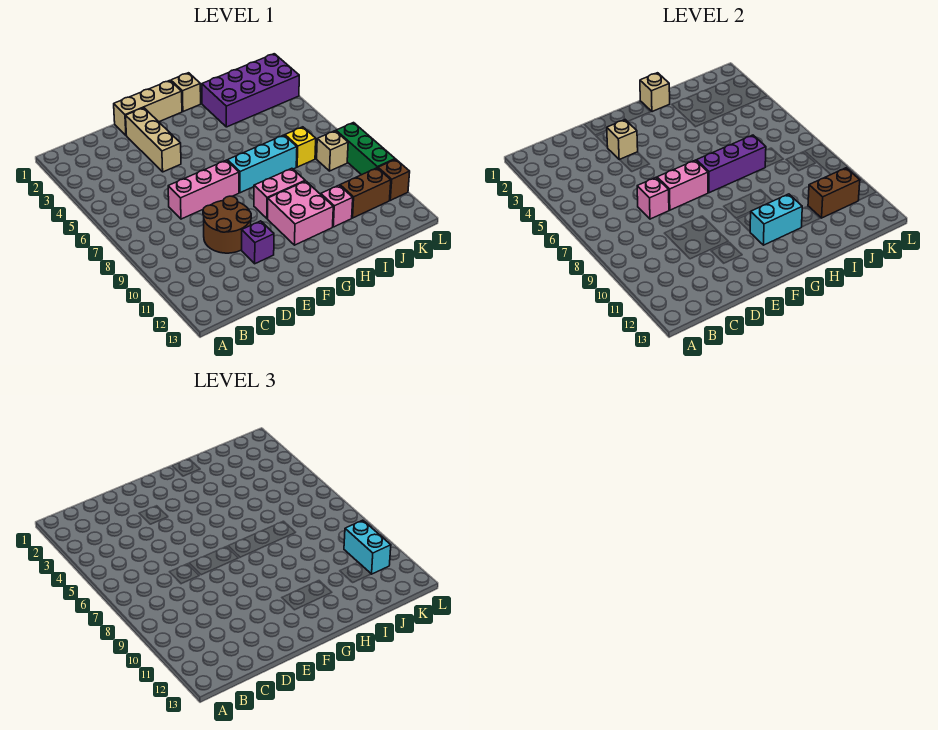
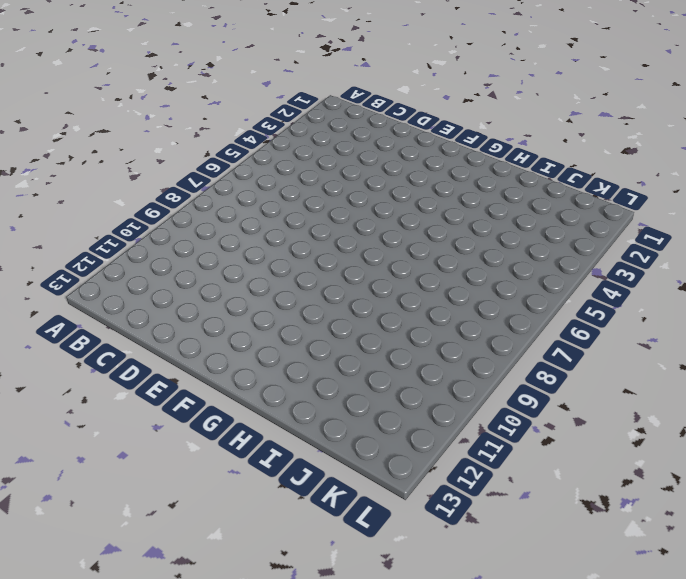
none -> pink brick D7:F7 level 1
none -> brown round brick D9:E10 level 1
none -> tan brick E1:G1 level 1

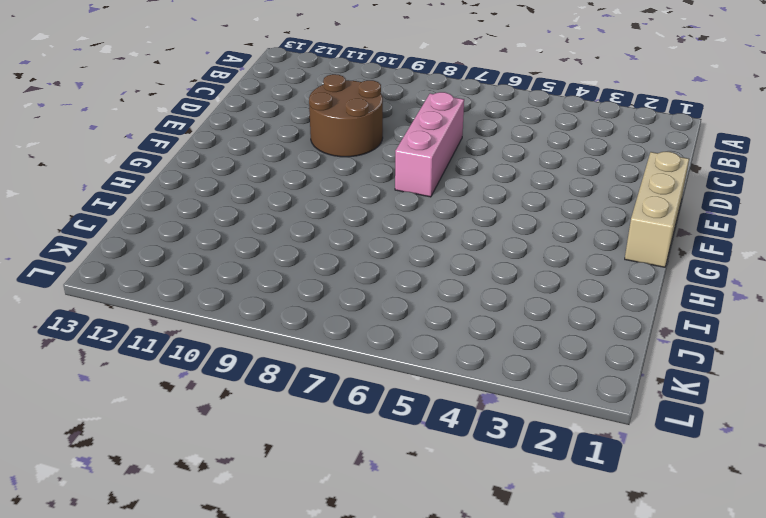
none -> tan brick E2:E4 level 1
none -> purple brick E11 level 1
none -> cyan brick G7:I7 level 1

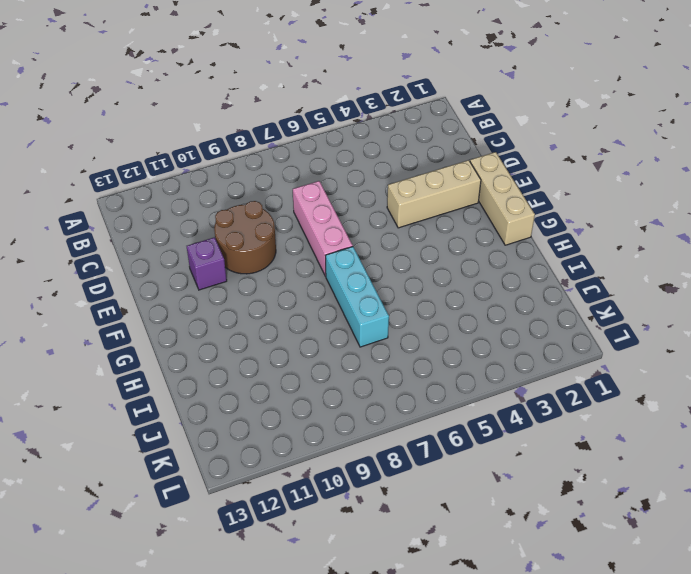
none -> pink brick G9:H9 level 1
none -> pink brick G10:H11 level 1
none -> tan brick H1 level 1

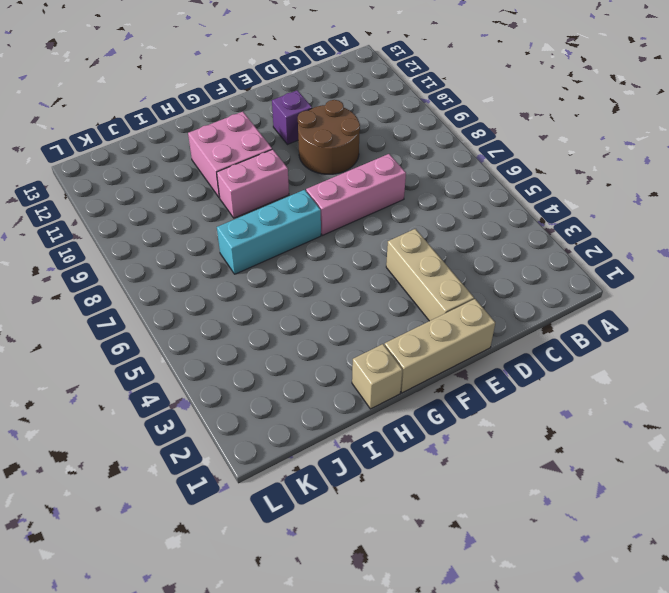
none -> purple brick I2:L3 level 1
none -> pink brick I11 level 1
none -> yellow brick J7 level 1

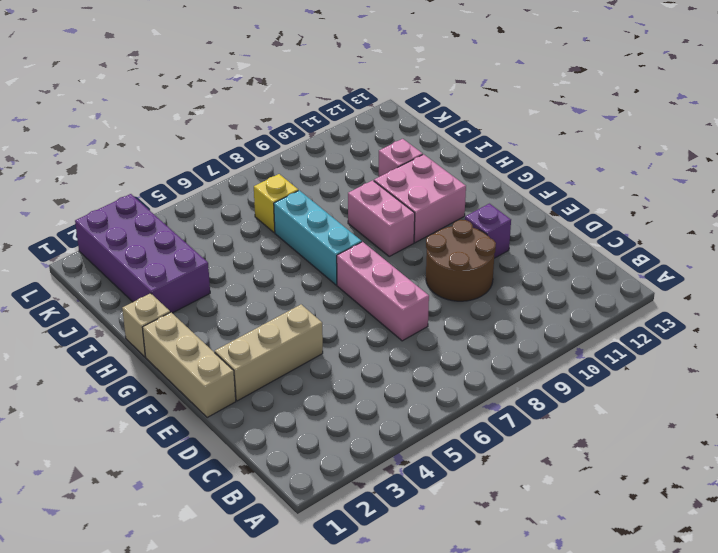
none -> brown brick J11:K11 level 1
none -> tan brick K8 level 1
none -> green brick L8:L10 level 1

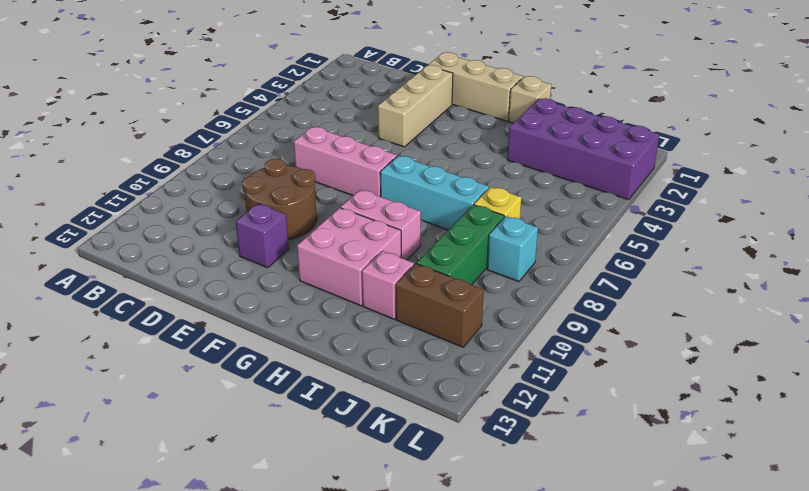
green brick J8:J10 level 1 -> green brick L8:L10 level 1
cyan brick K8 level 1 -> tan brick K8 level 1
none -> brown brick L11 level 1
none -> pink brick D7 level 2
none -> tan brick E3 level 2

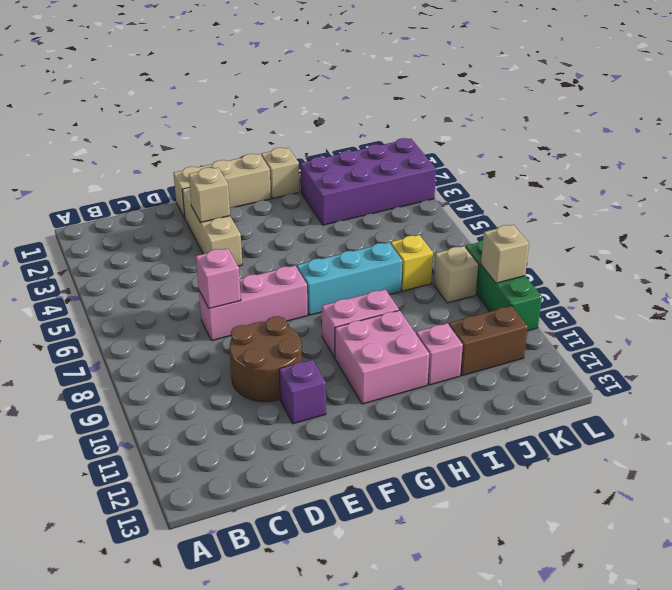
tan brick L9 level 2 -> tan brick H1 level 2
none -> brown brick L11 level 1
none -> pink brick E7:F7 level 2
none -> purple brick G7:I7 level 2

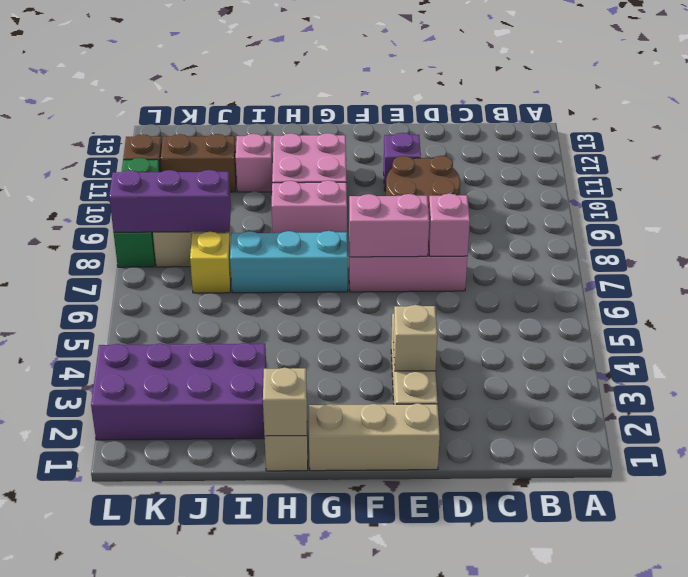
purple brick J8:L8 level 2 -> purple brick G7:I7 level 2
none -> cyan brick G11:H11 level 2
none -> brown brick J11:K11 level 2
none -> cyan brick K10:K11 level 3

